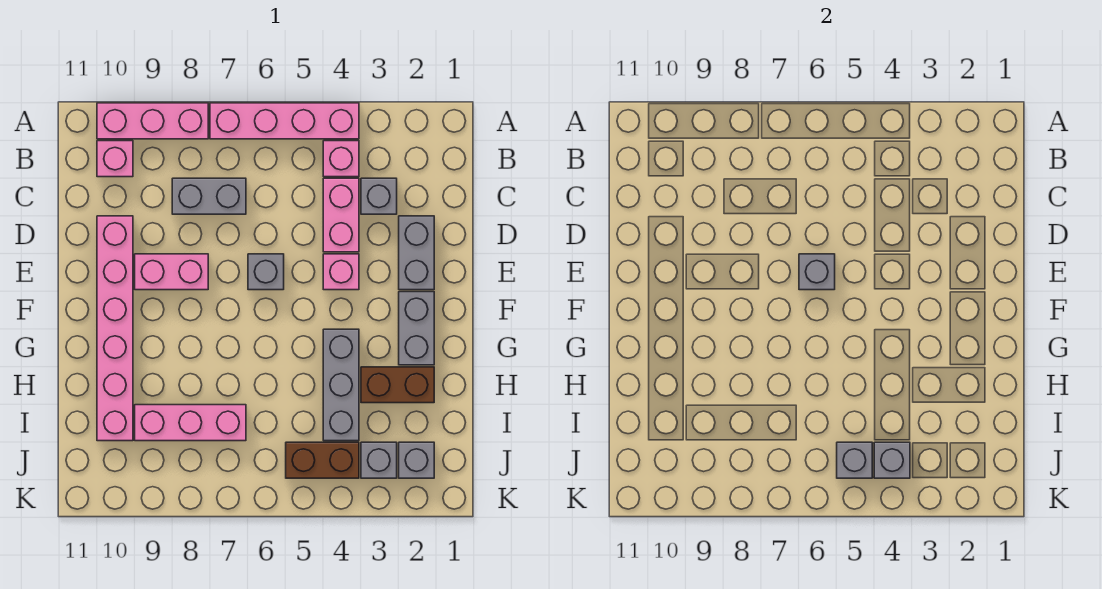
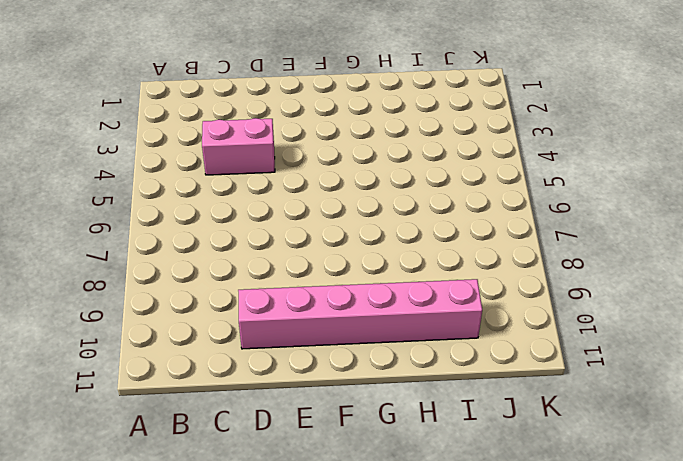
none -> pink brick A4:A7 level 1
none -> pink brick A8:A10 level 1
none -> pink brick B4 level 1

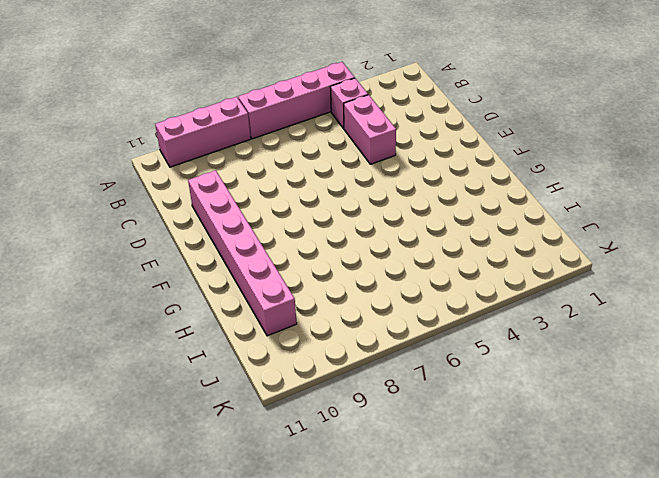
none -> pink brick B10 level 1
none -> grey brick C3 level 1
none -> grey brick C7:C8 level 1

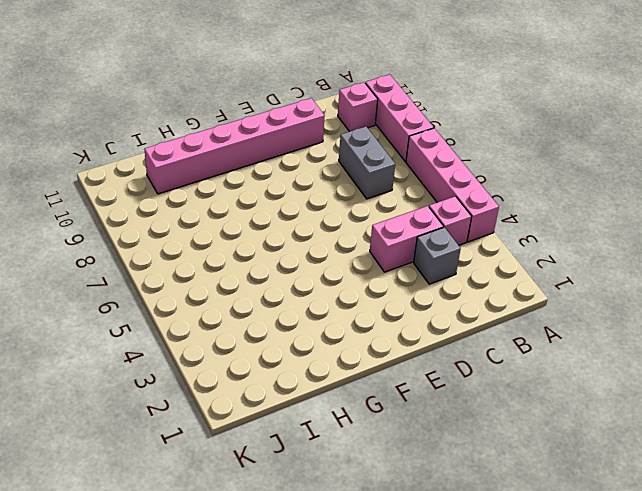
none -> grey brick D2:E2 level 1
none -> pink brick E4 level 1
none -> grey brick E6 level 1

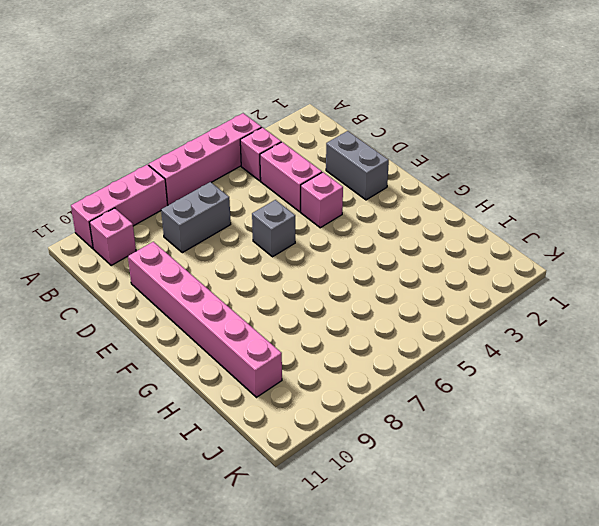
none -> grey brick C3 level 1
none -> pink brick E8:E9 level 1
none -> grey brick F2:G2 level 1

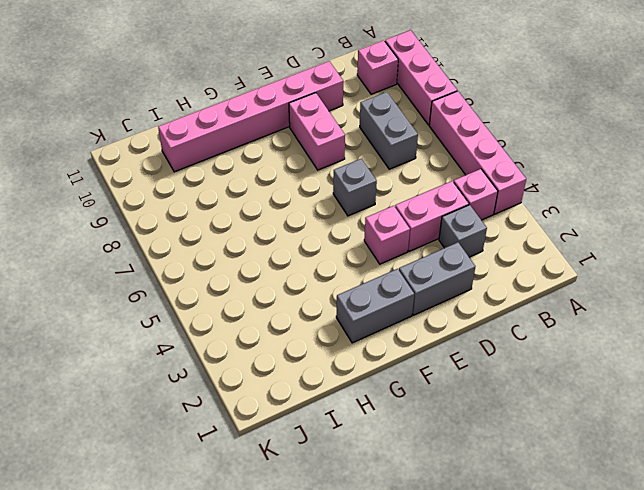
none -> grey brick G4:I4 level 1
none -> brown brick H2:H3 level 1
none -> pink brick I7:I9 level 1

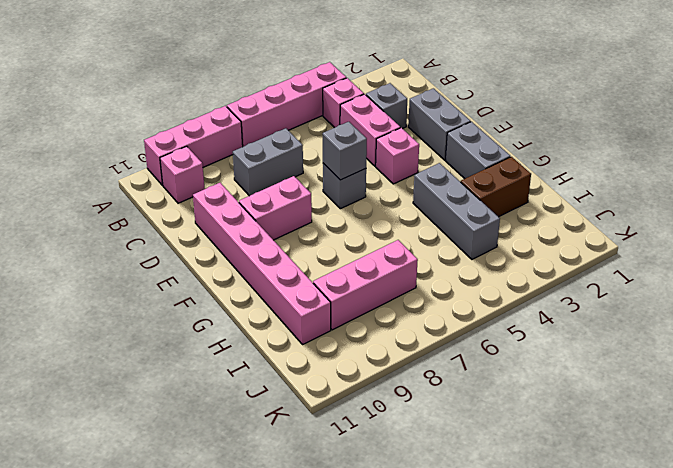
none -> grey brick J2 level 1
none -> grey brick J3 level 1
none -> brown brick J4:J5 level 1

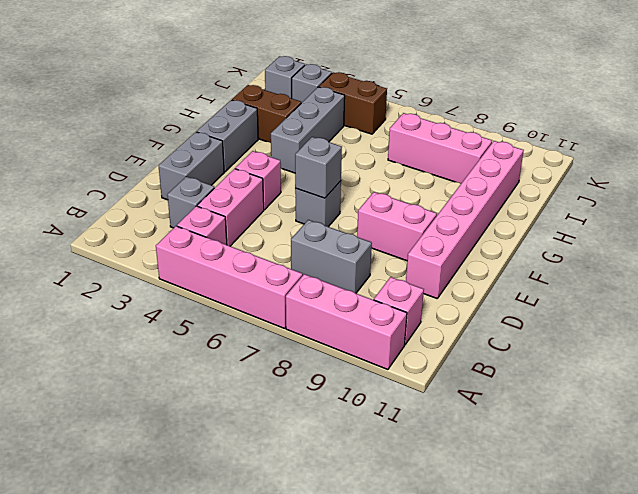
none -> grey brick J4 level 2
none -> grey brick J5 level 2

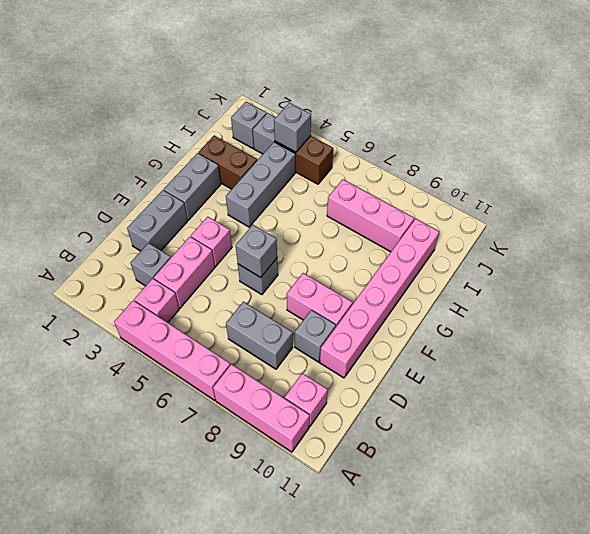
grey brick D9 level 1 -> grey brick J5 level 2

